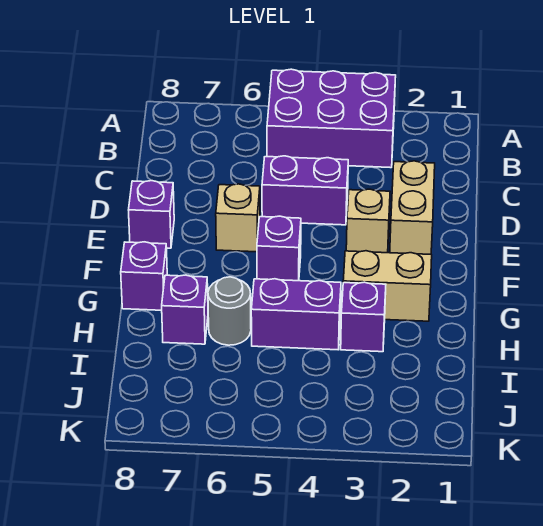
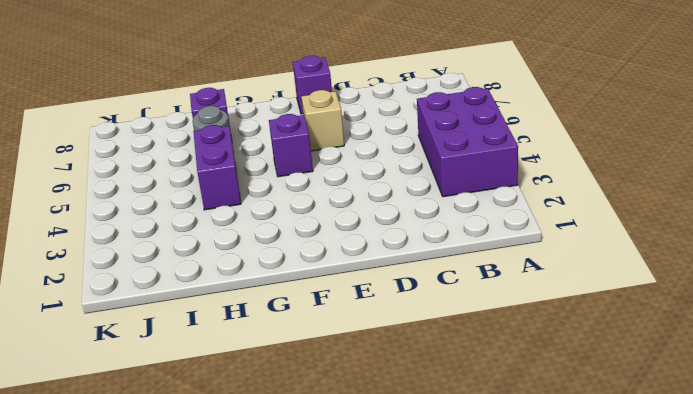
none -> tan brick D2:E2 level 1
none -> purple brick D4:D5 level 1
none -> tan brick E3 level 1

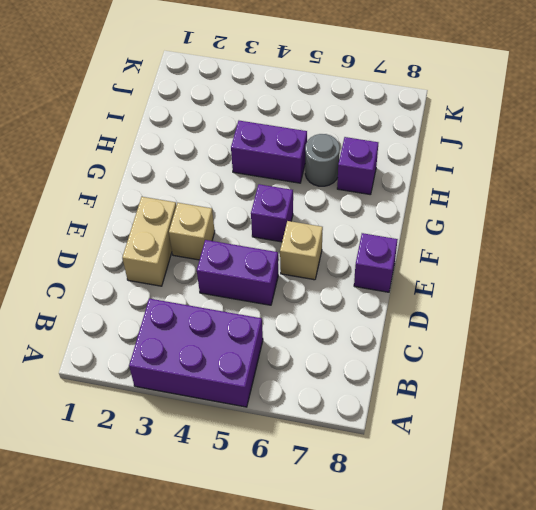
none -> tan brick G2:G3 level 1
none -> purple brick G8 level 1
none -> purple brick H3 level 1

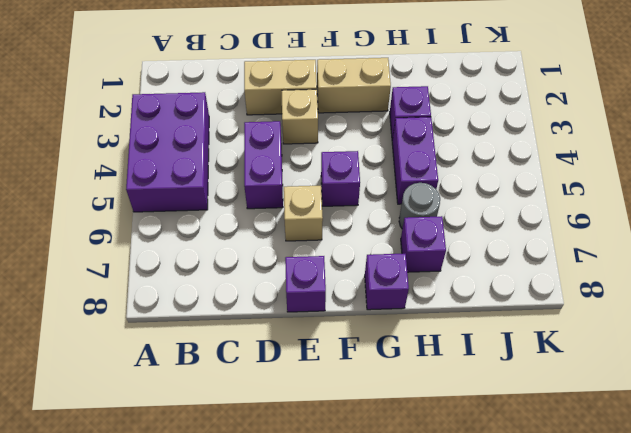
tan brick F2:G2 level 1 -> tan brick G2:G3 level 1

